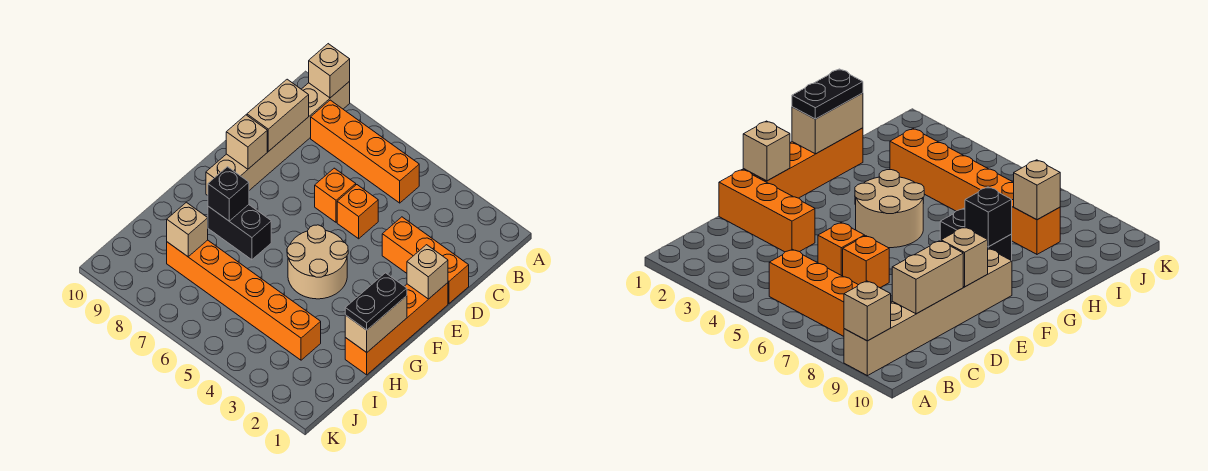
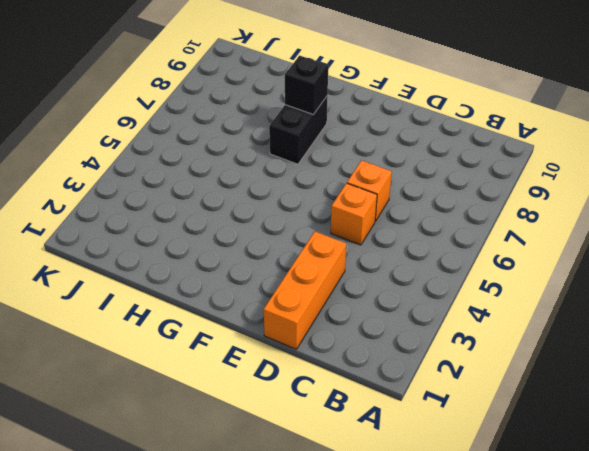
none -> tan brick A9:F9 level 1
none -> orange brick B5:B8 level 1
none -> orange brick E1:H1 level 1

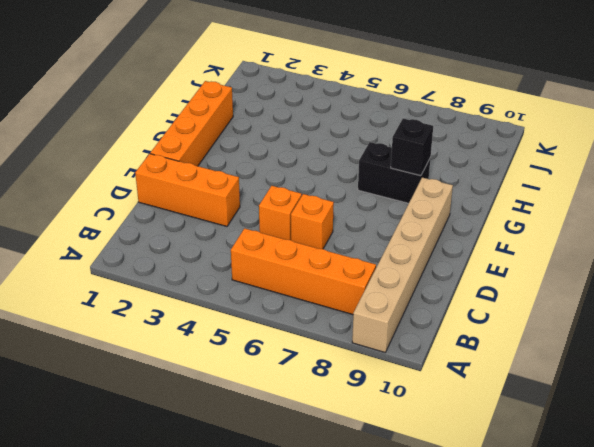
none -> tan round brick F4:G5 level 1
none -> orange brick I3:I8 level 1
none -> tan brick A9 level 2

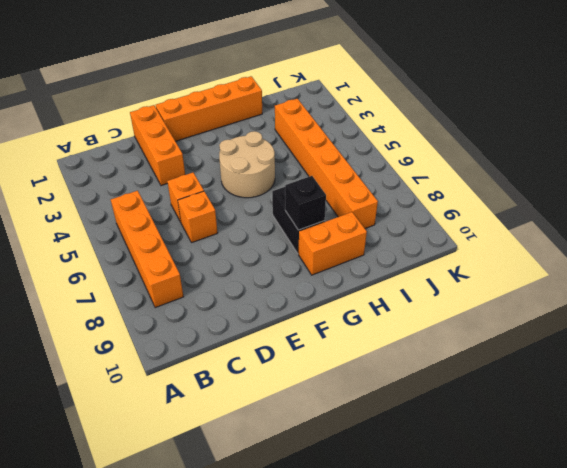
orange brick G9:H9 level 1 -> none
none -> tan brick A9:F9 level 1
none -> tan brick A9 level 2
none -> tan brick C9:D9 level 2

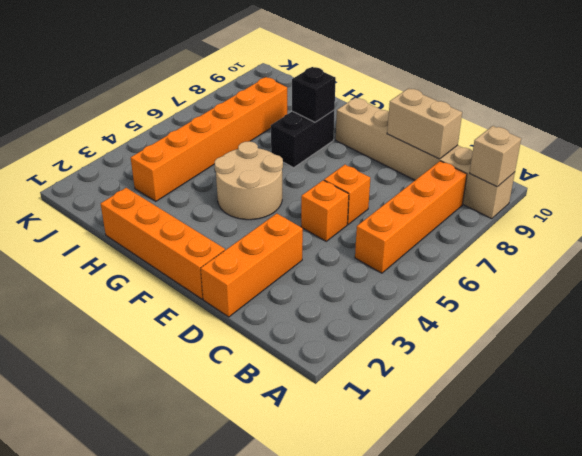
none -> tan brick E1 level 2
none -> tan brick E9 level 2
none -> tan brick G1:H1 level 2

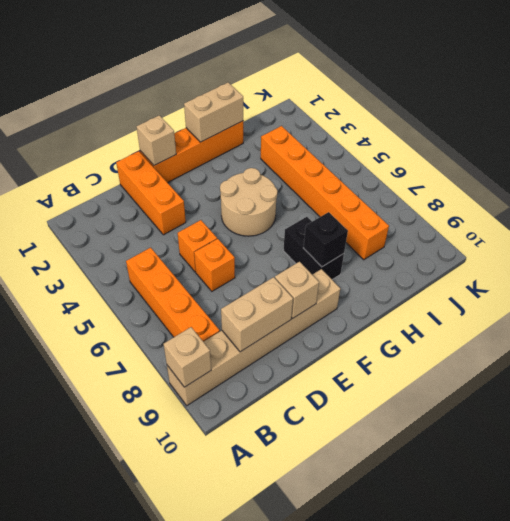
none -> tan brick I8 level 2
none -> black plate G1:H1 level 3

